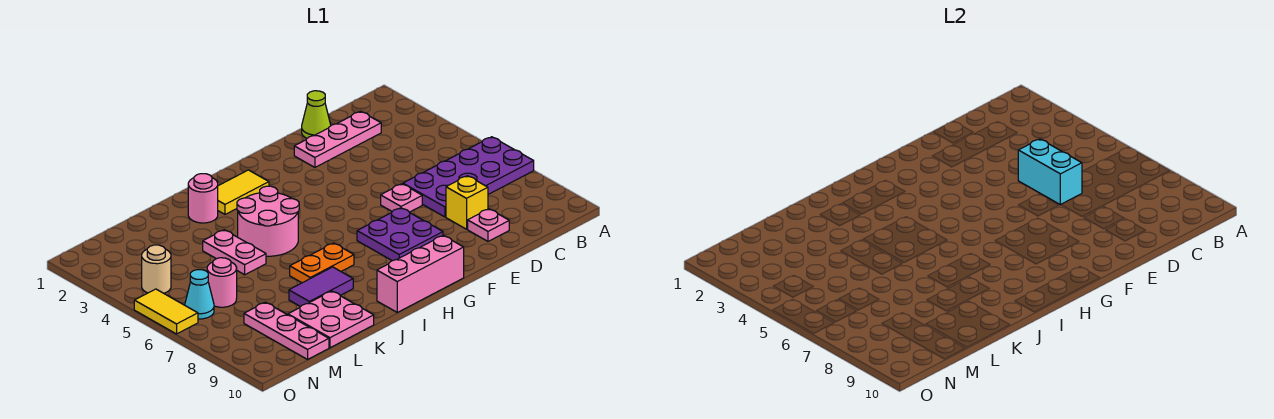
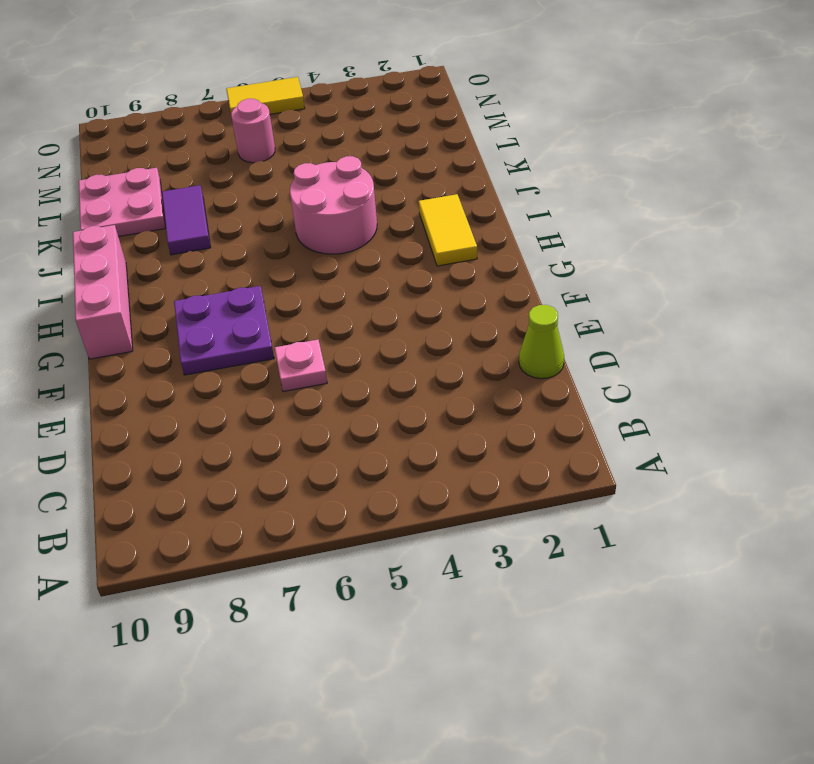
none -> purple plate A6:D7 level 1
none -> pink plate C2:E2 level 1
none -> yellow brick D8 level 1

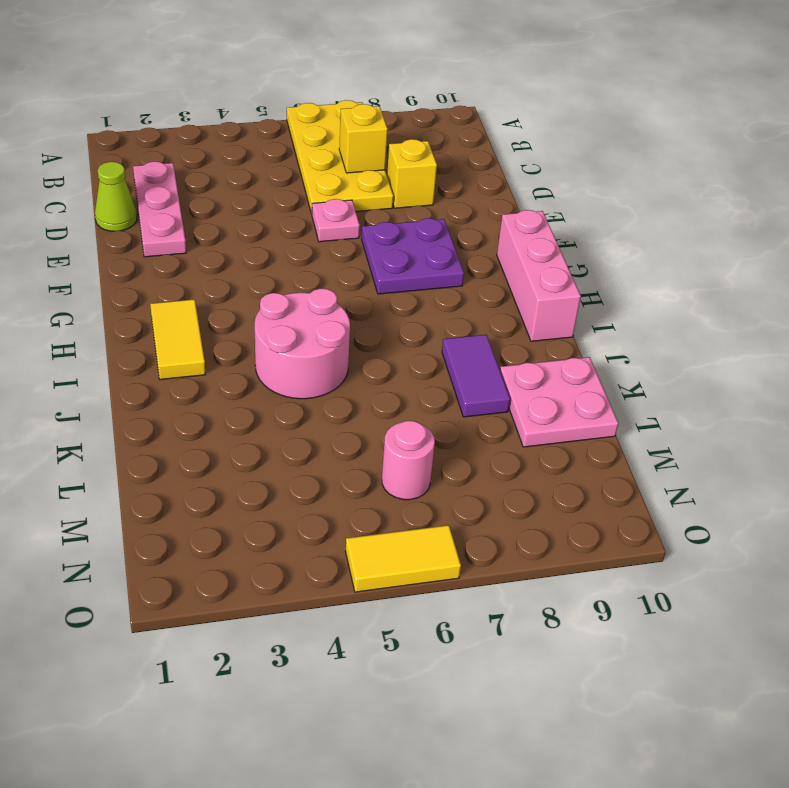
yellow plate A6:D7 level 1 -> purple plate A6:D7 level 1
yellow brick C7 level 2 -> none
none -> pink plate D9 level 1
none -> orange plate I7:J7 level 1
none -> pink round brick J2 level 1

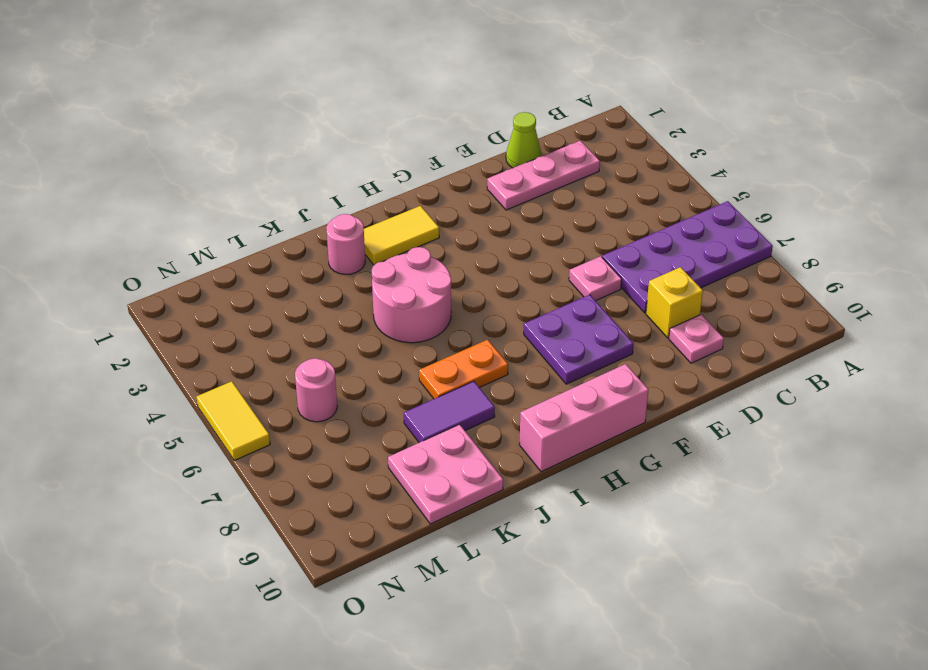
none -> pink plate K4:K5 level 1
none -> pink plate M8:M10 level 1
none -> tan round brick N4 level 1

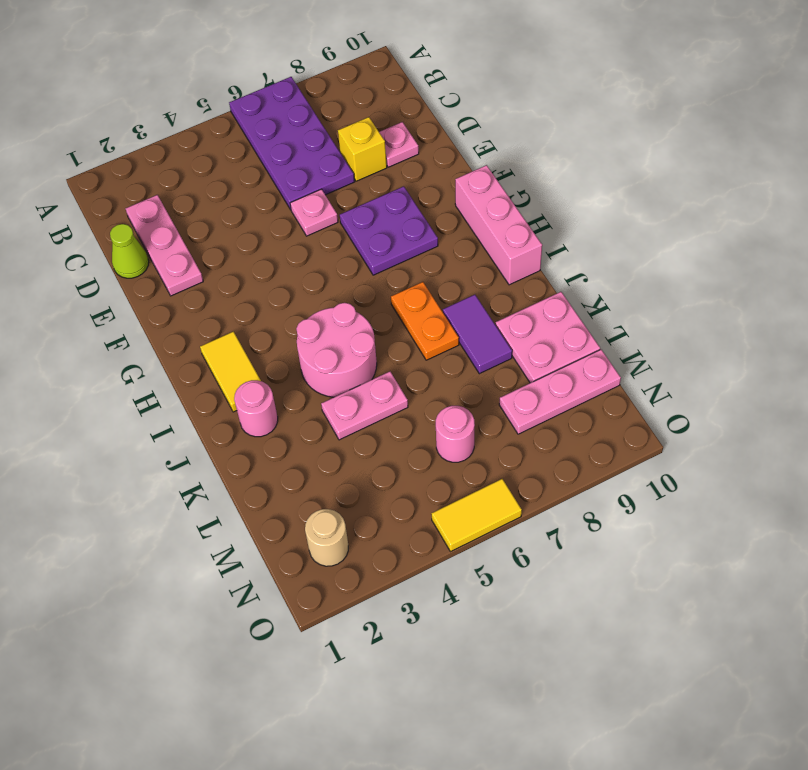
tan round brick N2 level 1 -> tan round brick N4 level 1
none -> cyan cone N6 level 1
none -> cyan brick D5:D6 level 2

